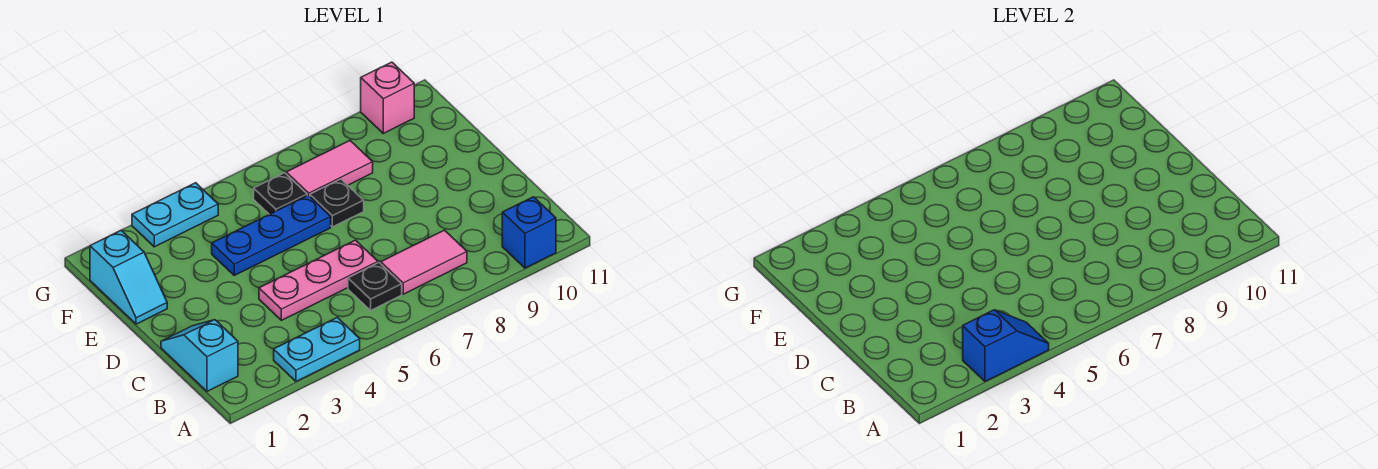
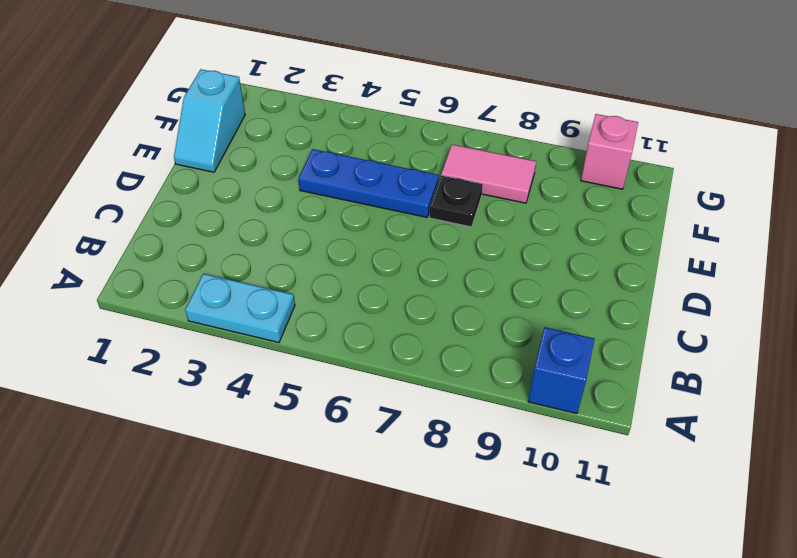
none -> cyan slope B1:C1 level 1 top B
none -> black plate B6 level 1
none -> pink tile B7:B8 level 1

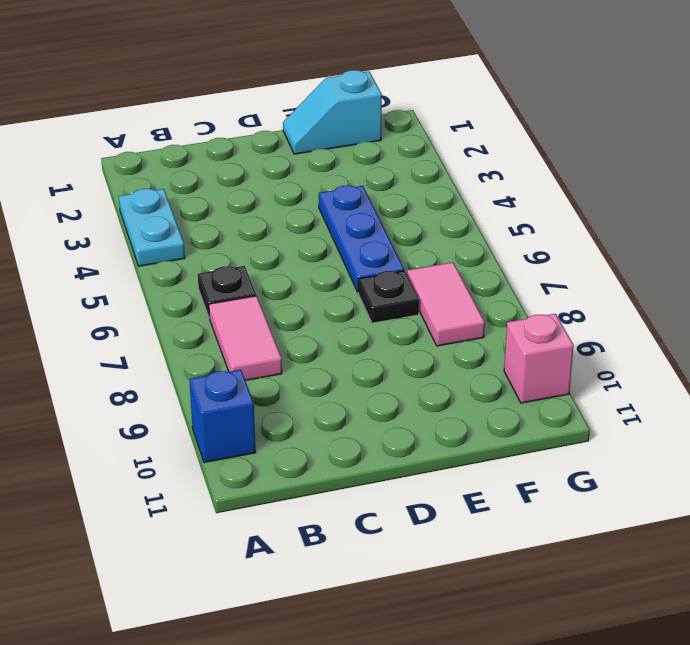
none -> cyan slope B1:C1 level 1 top B
none -> pink plate C4:C6 level 1
none -> black plate F6 level 1

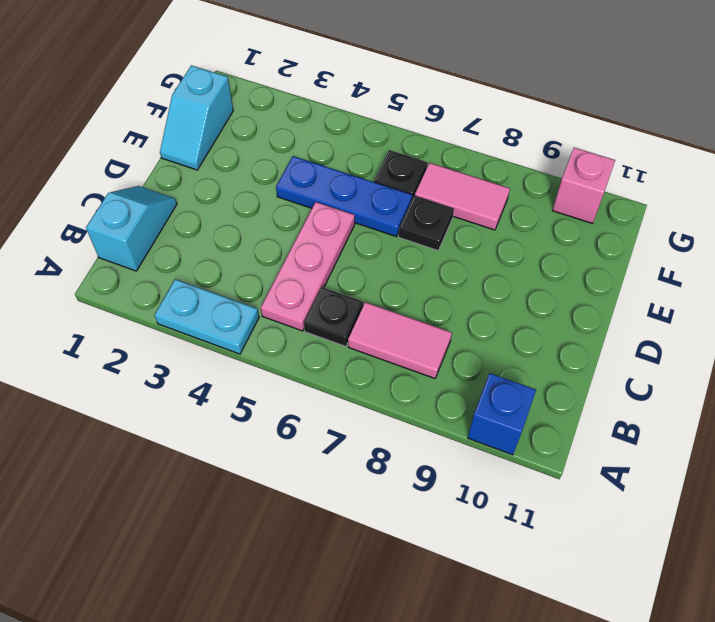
pink plate B5:D5 level 1 -> pink plate C4:C6 level 1
none -> cyan plate G3:G4 level 1
none -> blue slope A3:A4 level 2 top 3

